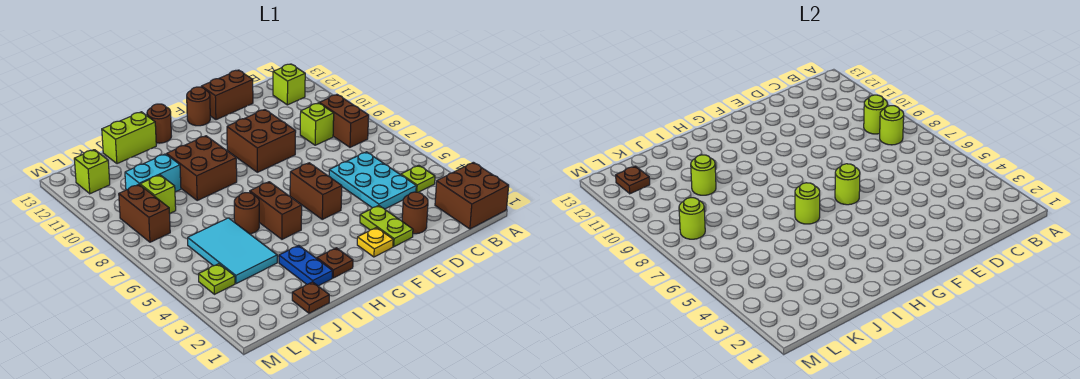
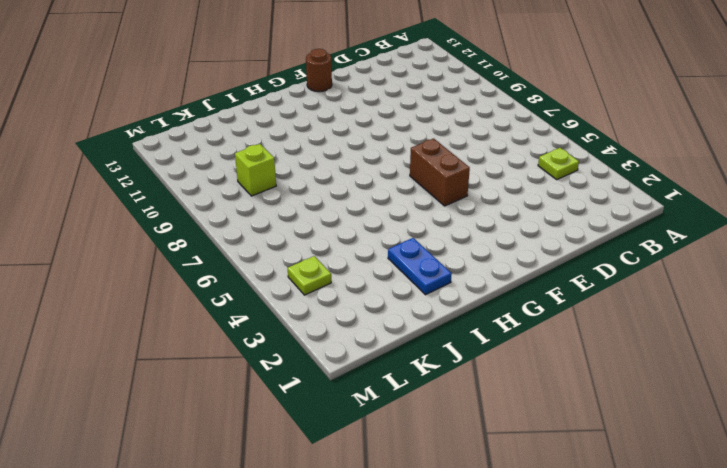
none -> brown brick A1:B2 level 1
none -> brown brick B8:B9 level 1
none -> lime brick B12 level 1
none -> cyan plate C4:D6 level 1

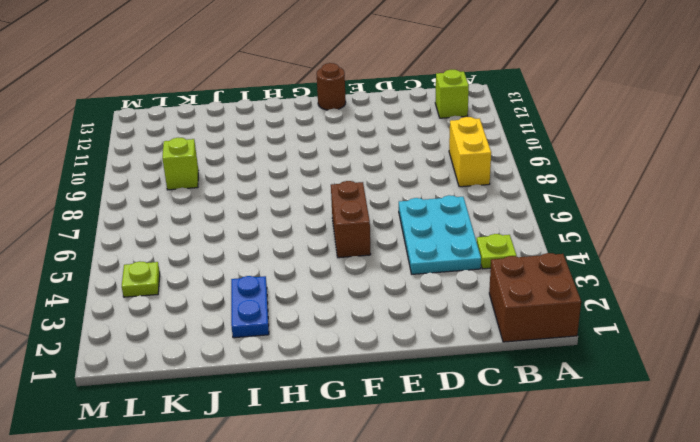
yellow brick B8:B9 level 1 -> brown brick B8:B9 level 1
none -> lime brick C9 level 1
none -> brown round brick D2 level 1
none -> brown brick D13:E13 level 1
none -> lime plate E2:E3 level 1

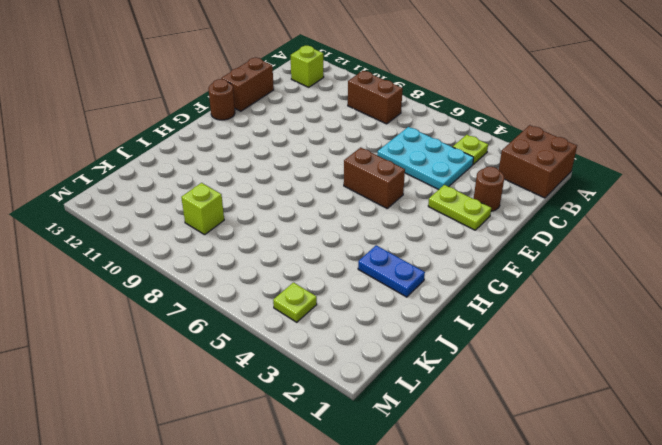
none -> lime brick C9 level 1
none -> brown brick E9:F10 level 1
none -> yellow plate F2 level 1
none -> brown plate H2 level 1

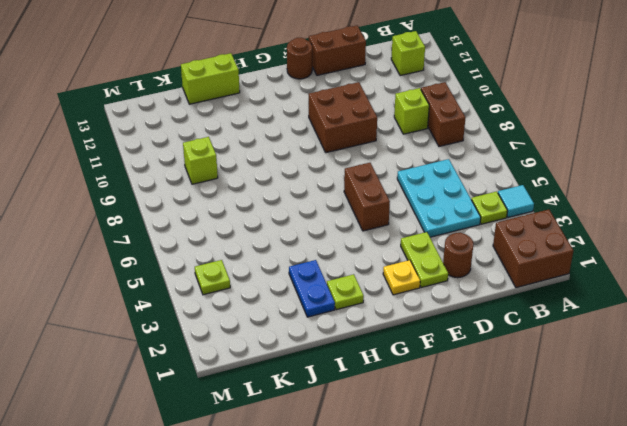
cyan tile A4 level 1 -> none
lime plate H2 level 1 -> brown plate H2 level 1
none -> brown brick H5:H6 level 1
none -> brown brick H9:I10 level 1
none -> brown round brick H13 level 1
none -> brown round brick I6 level 1

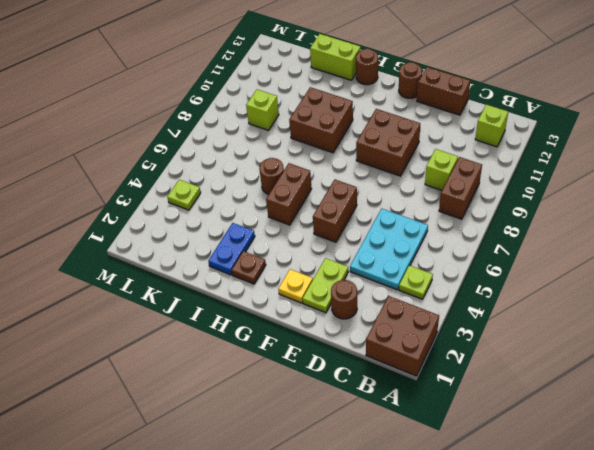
none -> brown plate J1 level 1
none -> cyan tile J4:K6 level 1
none -> cyan brick J10:K10 level 1
none -> brown brick L8:L9 level 1

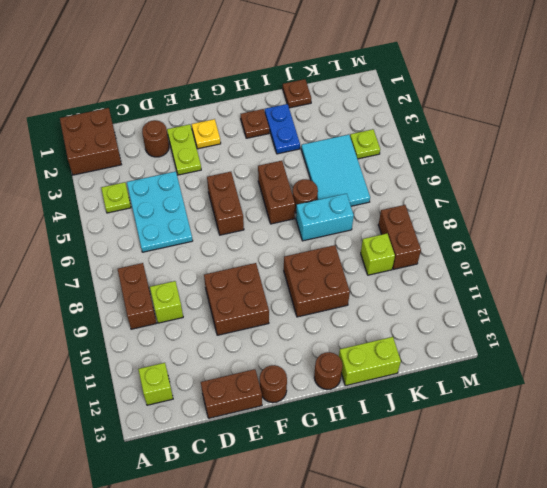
cyan brick I7:J7 level 1 -> cyan brick J10:K10 level 1
none -> lime brick L12 level 1
none -> lime round brick B8 level 2
none -> lime round brick B9 level 2
none -> lime round brick F6 level 2

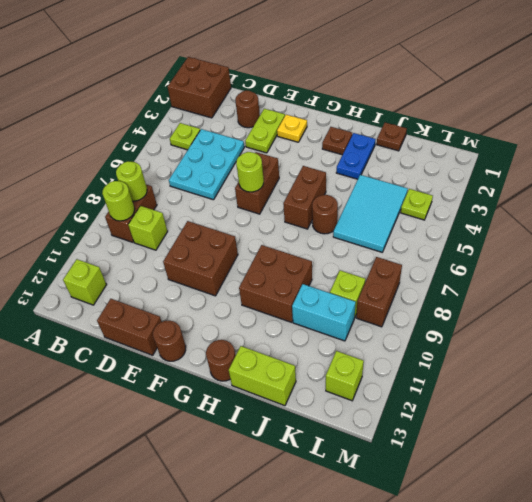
none -> lime round brick H6 level 2
none -> lime round brick J10 level 2
none -> lime round brick L8 level 2
none -> brown plate L12 level 2

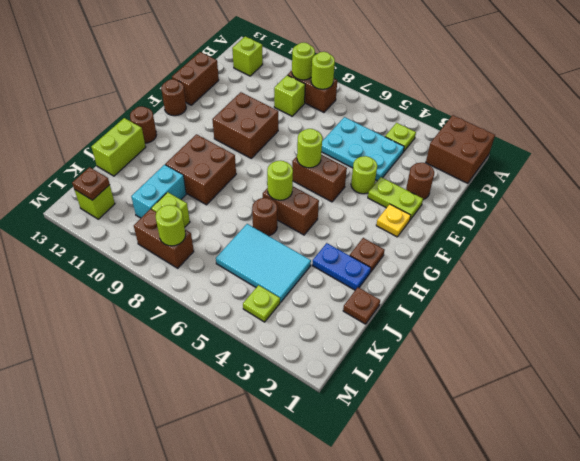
lime round brick E4 level 1 -> lime round brick J10 level 2

